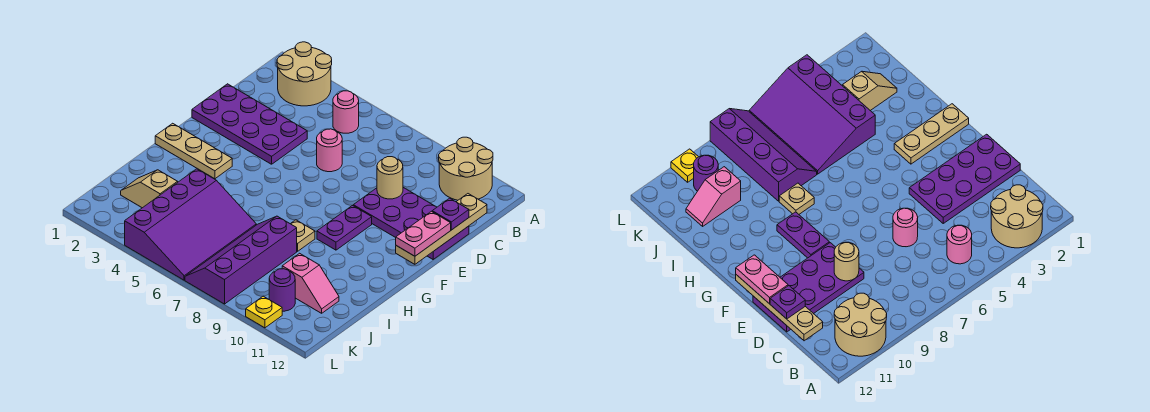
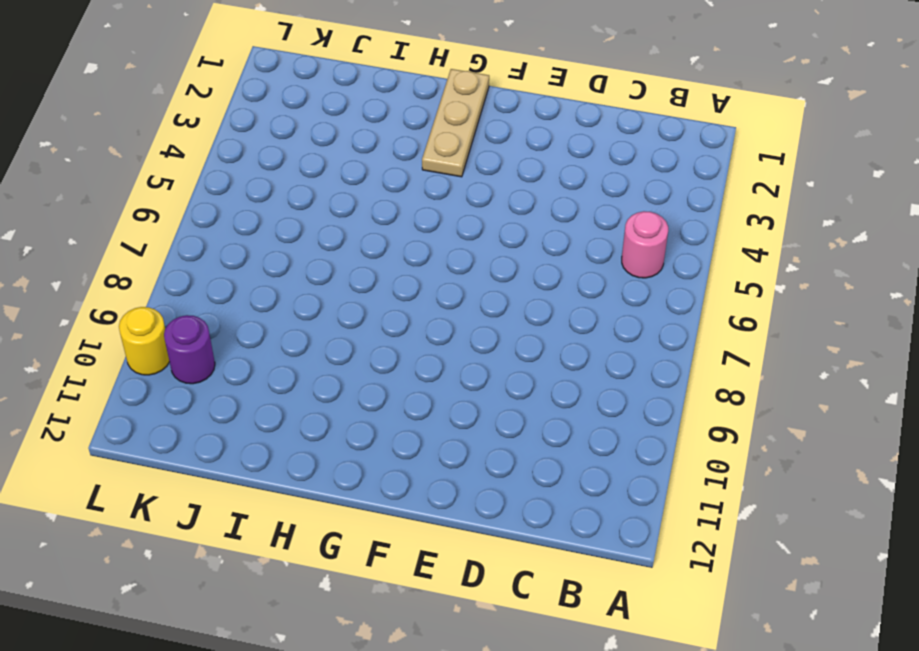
yellow round brick L10 level 1 -> yellow plate L10 level 1
none -> tan round brick A2:B3 level 1
none -> tan round brick A10:B11 level 1
none -> purple plate D1:E4 level 1

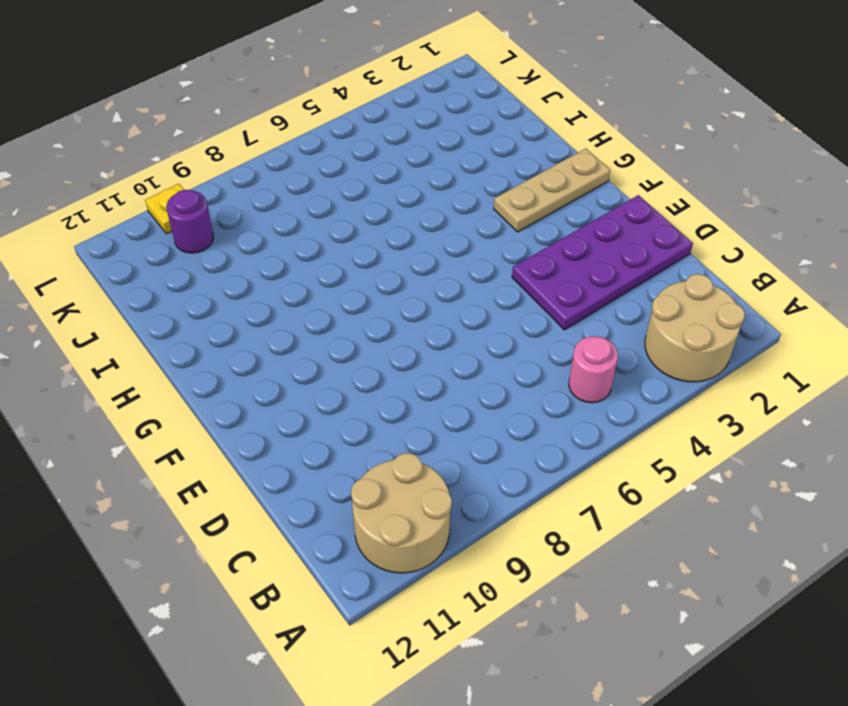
none -> pink round brick D6 level 1
none -> purple plate D9:E12 level 1
none -> purple plate F9:G9 level 1

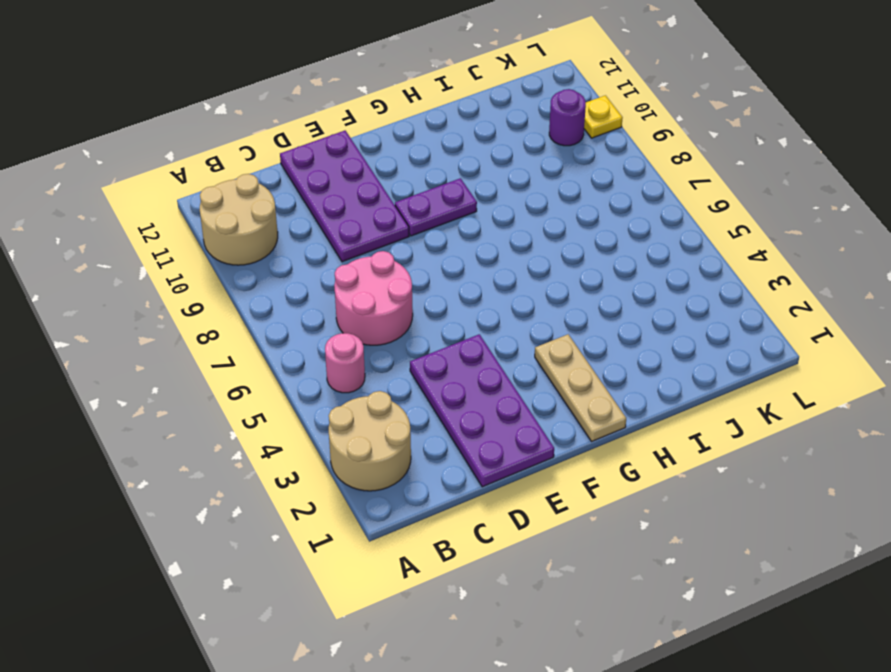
pink round brick C6:D7 level 1 -> pink round brick D6 level 1
none -> tan plate H8 level 1
none -> purple slope I4:L6 level 1 top 4
none -> purple slope I7:L8 level 1 top 8

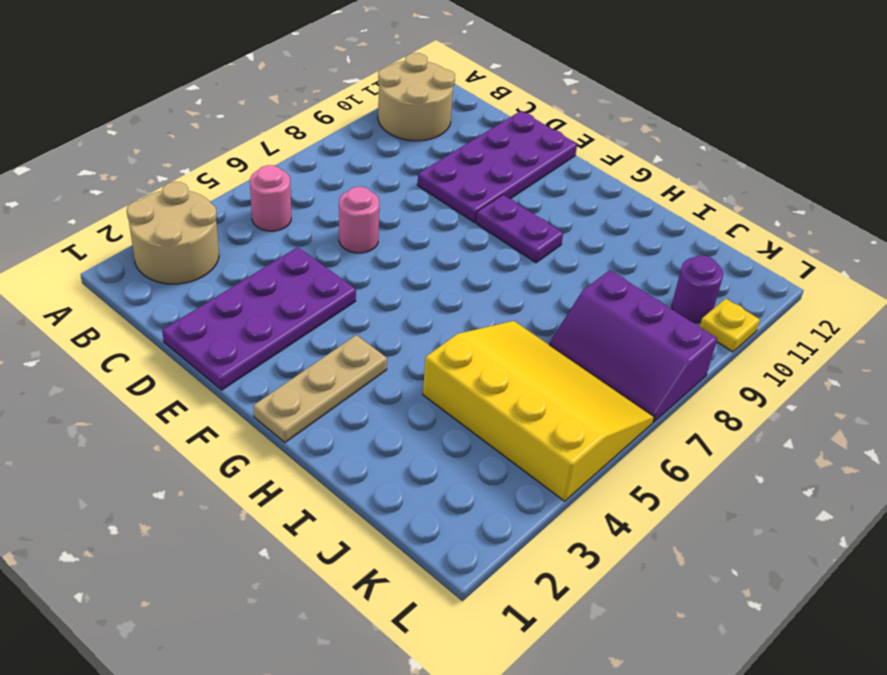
yellow slope I4:L6 level 1 top 4 -> purple slope I4:L6 level 1 top 4
purple slope J7:L8 level 1 top 8 -> purple slope I7:L8 level 1 top 8
none -> tan plate H8 level 1
none -> tan slope J2:J3 level 1 top 3
none -> pink slope J10:J11 level 1 top 10

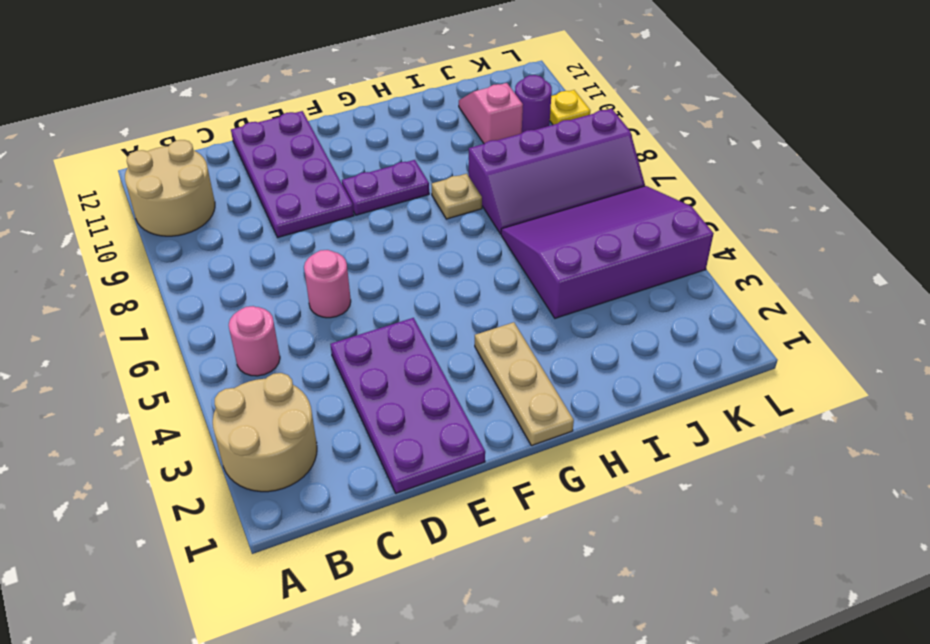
none -> tan slope J2:J3 level 1 top 3
none -> tan plate C12:F12 level 2
none -> tan round brick D9 level 2

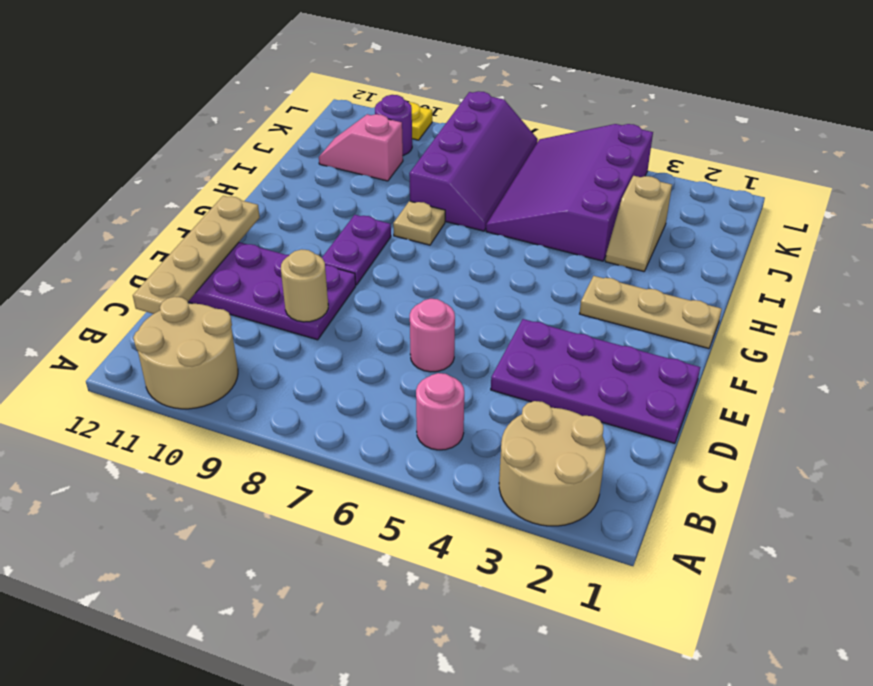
tan slope I3:J3 level 1 top J -> tan slope J2:J3 level 1 top 3
none -> purple plate D12 level 3
none -> pink plate E12:F12 level 3

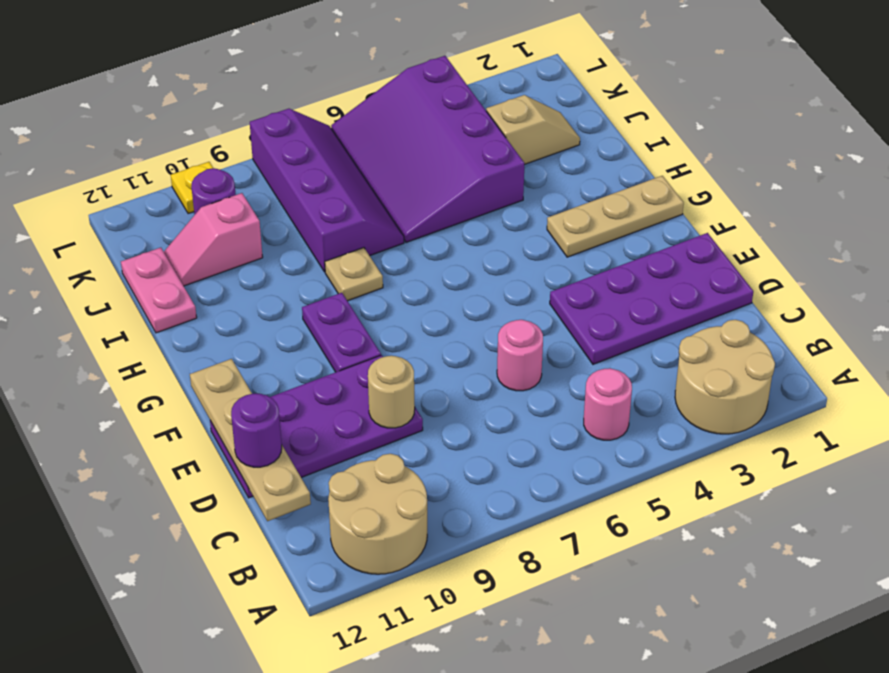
purple round brick D12 level 3 -> purple plate D12 level 3
pink plate I12:J12 level 1 -> pink plate E12:F12 level 3

